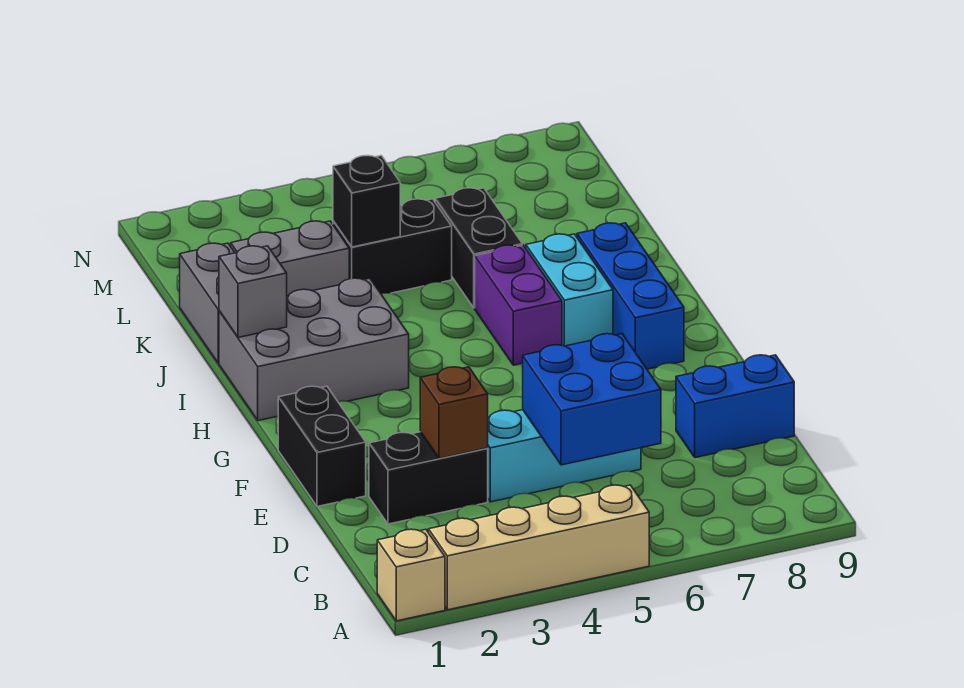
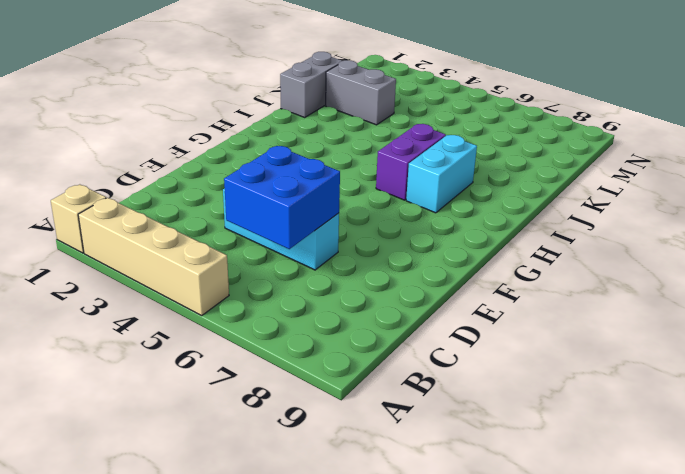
none -> black brick D2:D3 level 1
none -> blue brick D8:D9 level 1
none -> black brick E1:F1 level 1

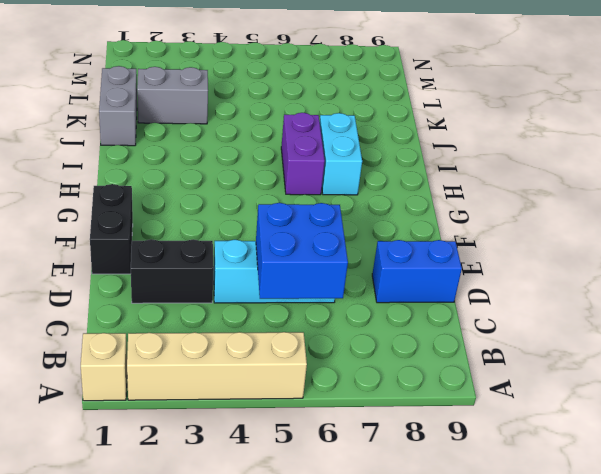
none -> blue brick G8:I8 level 1
none -> grey brick H1:I3 level 1
none -> black brick J6:K6 level 1

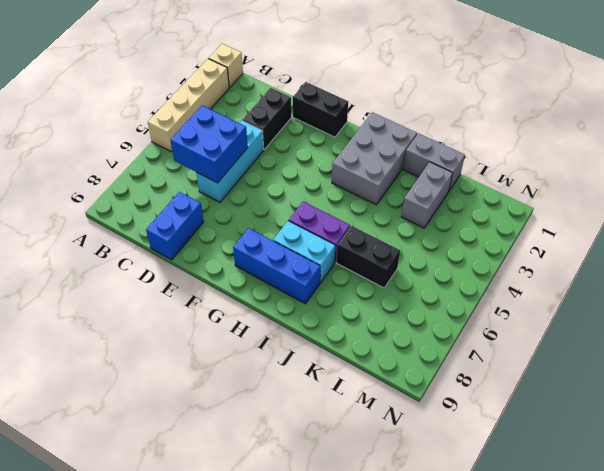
none -> black brick K4:K5 level 1
none -> brown brick D3 level 2
none -> grey brick I1 level 2

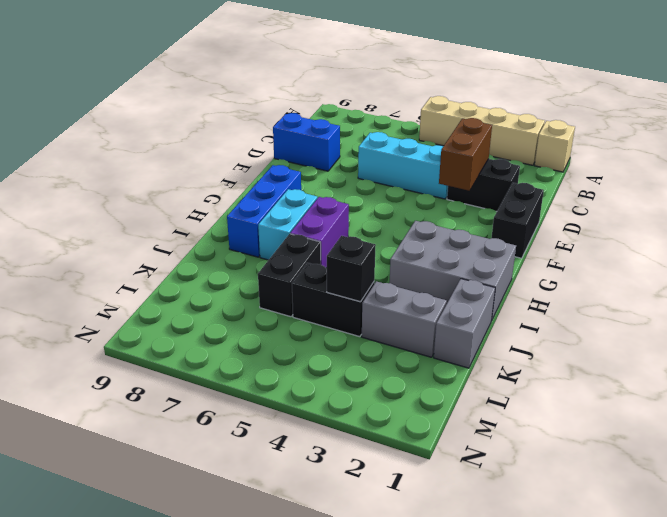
brown brick D3:E3 level 2 -> brown brick D3 level 2
none -> blue brick C5:D6 level 2
none -> grey brick I1 level 2

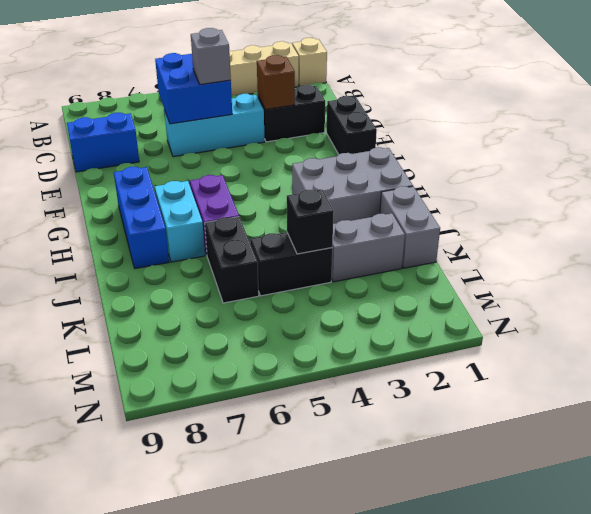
grey brick D5 level 3 -> grey brick I1 level 2

